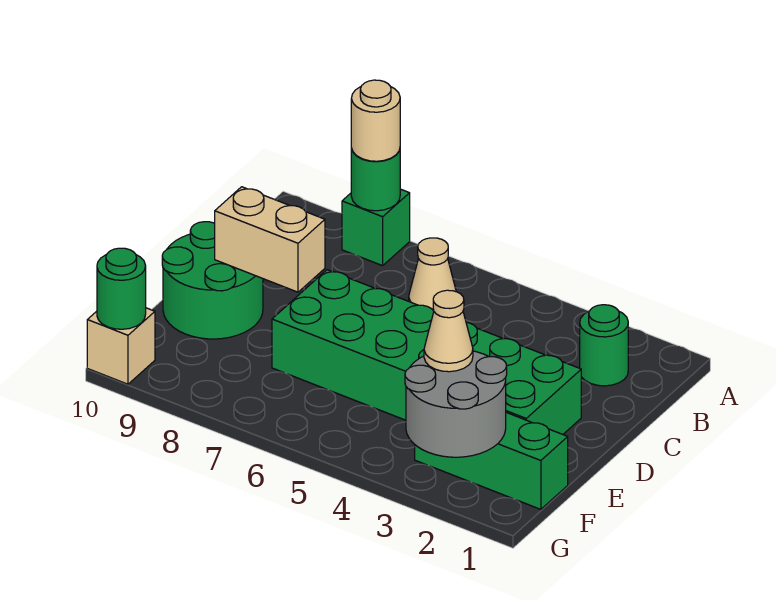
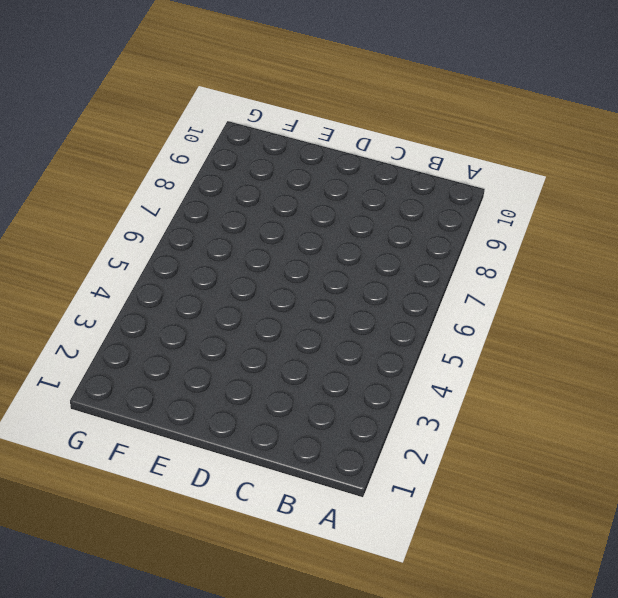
none -> green brick A8 level 1
none -> green round brick B2 level 1
none -> tan cone B6 level 1

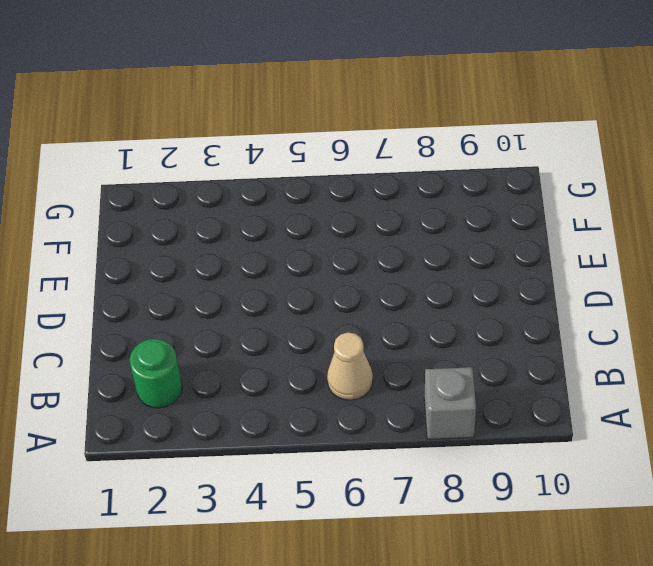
grey brick A8 level 1 -> green brick A8 level 1
none -> green brick D2:E7 level 1
none -> green round brick D9:E10 level 1
none -> green brick F1:F3 level 1

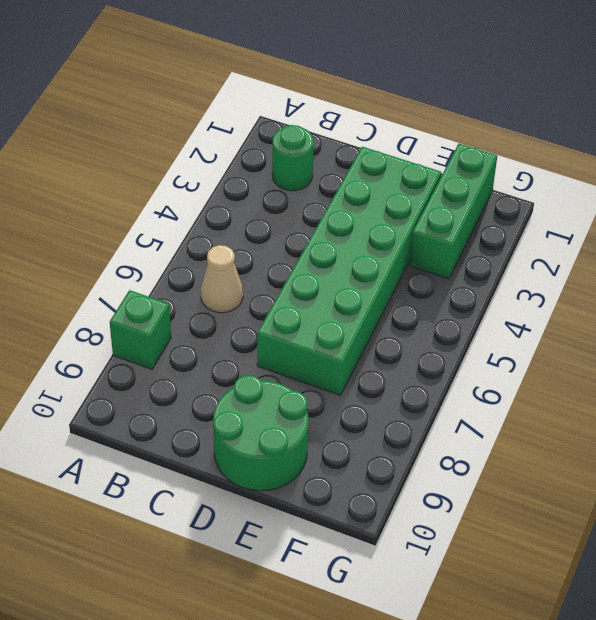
none -> tan brick G10 level 1
none -> green round brick A8 level 2
none -> tan brick D8:D9 level 2

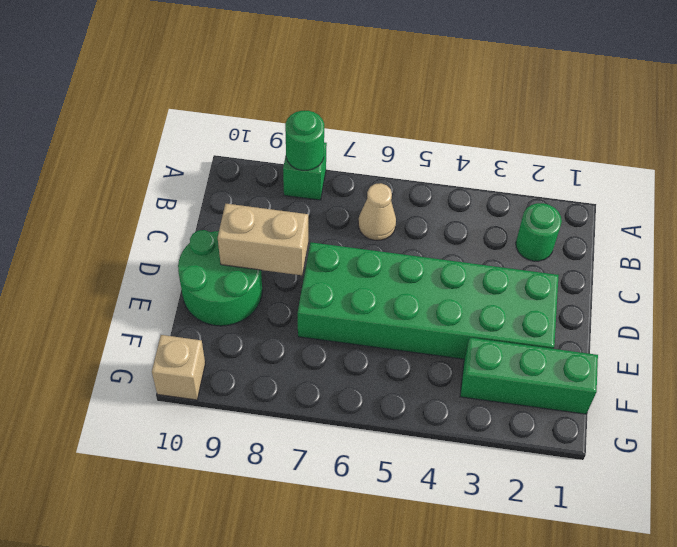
none -> grey round brick F2:G3 level 2
none -> green round brick G10 level 2
none -> tan round brick A8 level 3

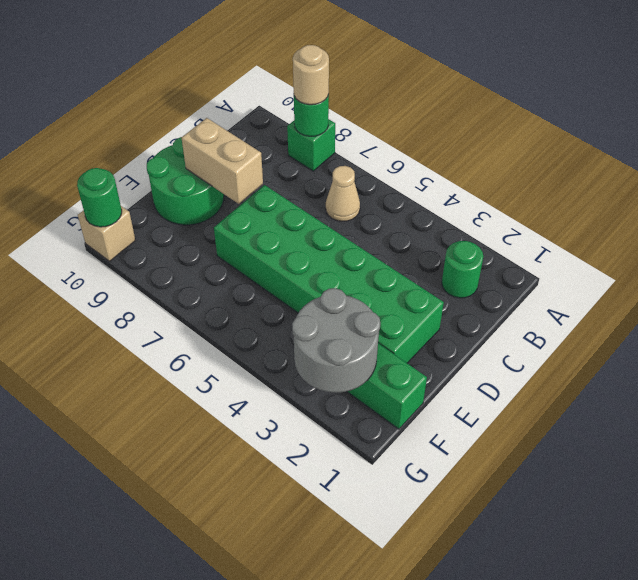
none -> tan cone F3 level 3

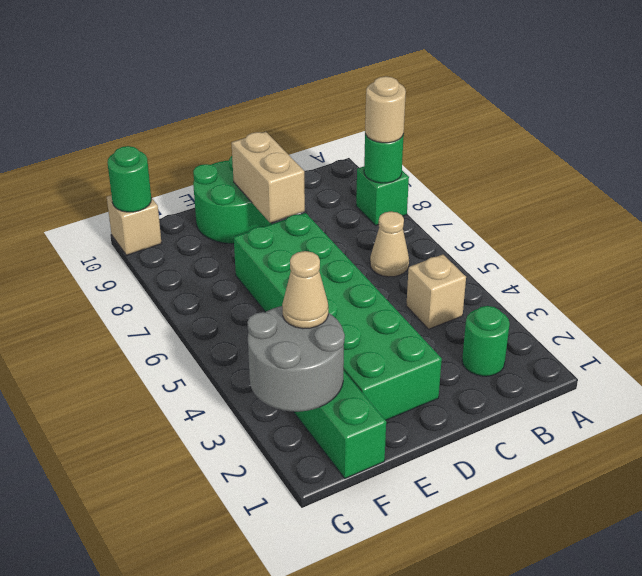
tan brick B4 level 1 -> none

